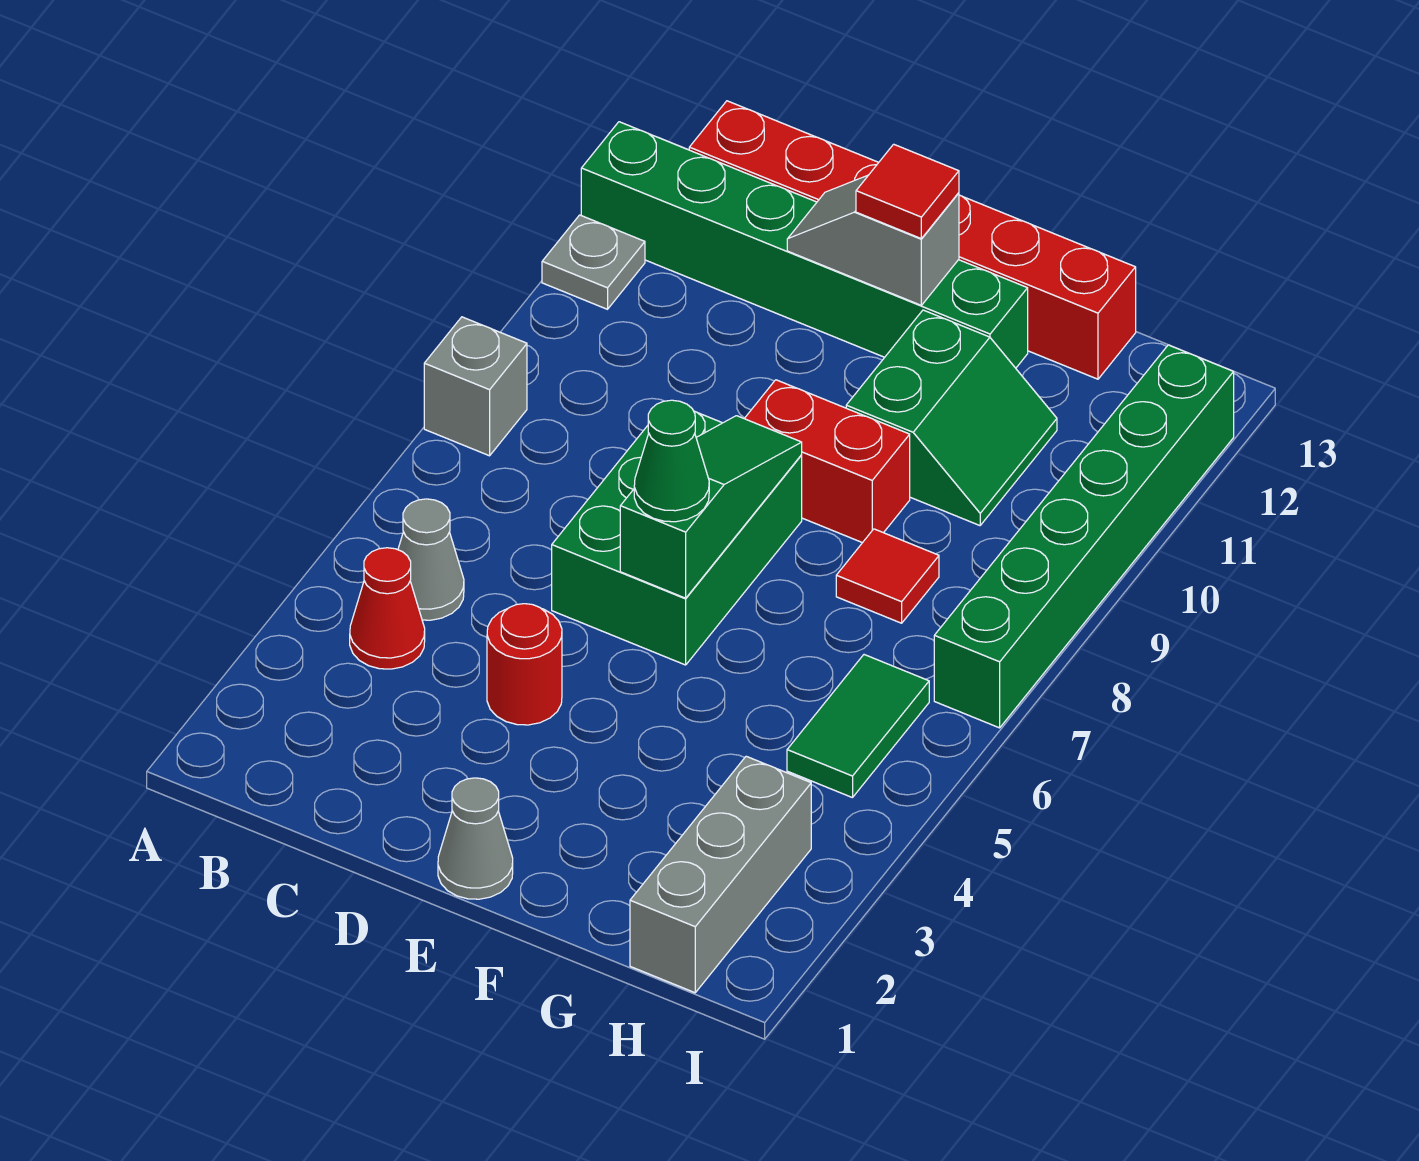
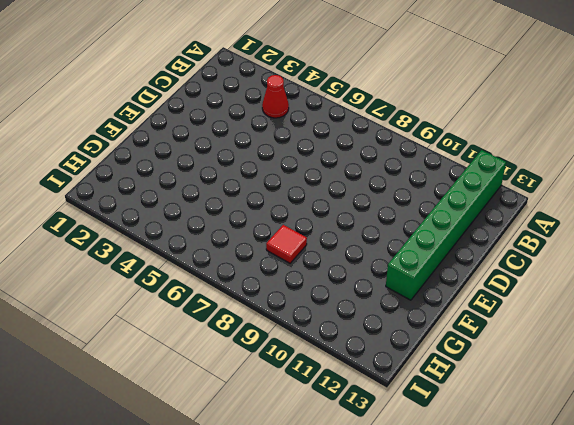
none -> grey brick A8 level 1
none -> grey plate A11 level 1
none -> grey cone B5 level 1

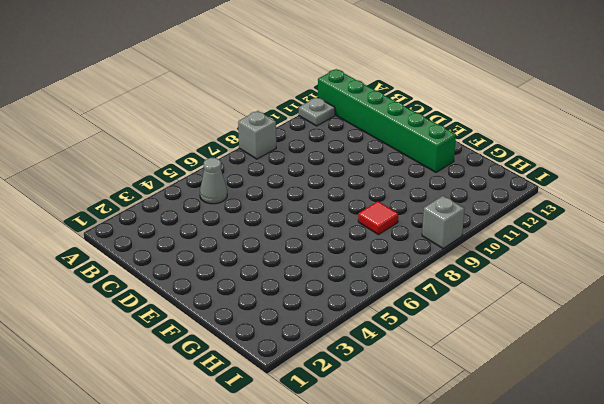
grey brick I9 level 1 -> green brick I7:I12 level 1
none -> red cone B4 level 1
none -> red brick B13:G13 level 1
none -> red round brick D4 level 1

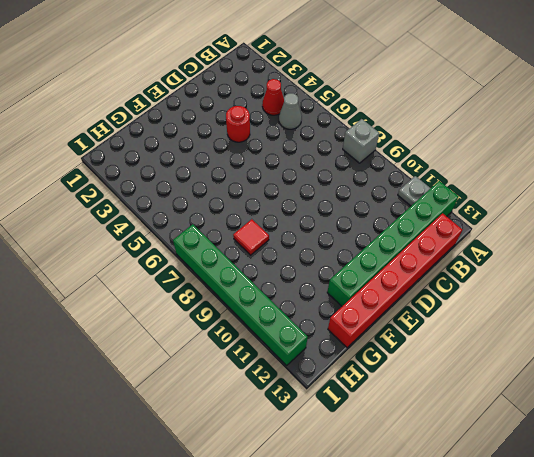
none -> green brick D6:E8 level 1
none -> grey cone E1 level 1
none -> red brick E9:F9 level 1

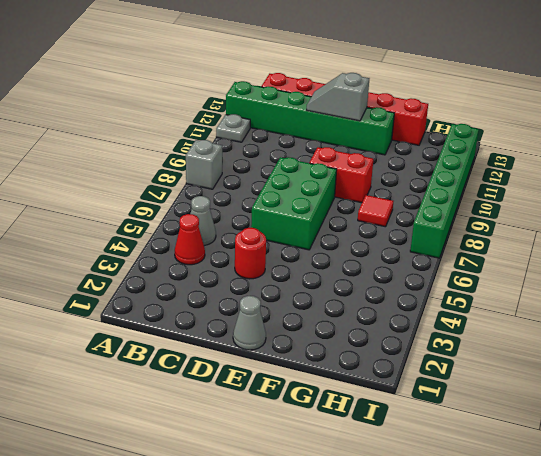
none -> green slope F10:G11 level 1 top F
none -> grey brick H1:H3 level 1
none -> green tile H5:H6 level 1

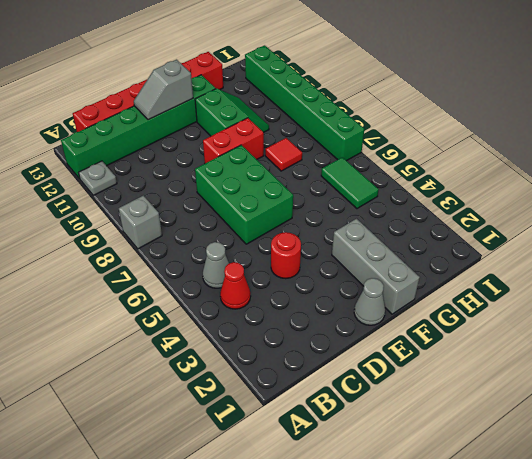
grey brick F1:F3 level 1 -> grey brick H1:H3 level 1
none -> green slope E6:E8 level 2 top 6
none -> green cone E6 level 3
none -> red tile E12 level 3

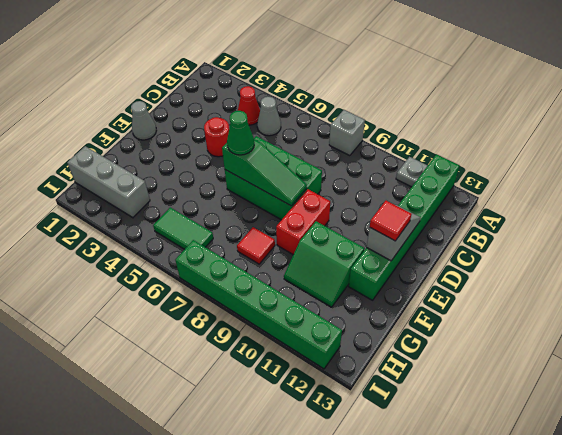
none -> red brick B13:G13 level 1

